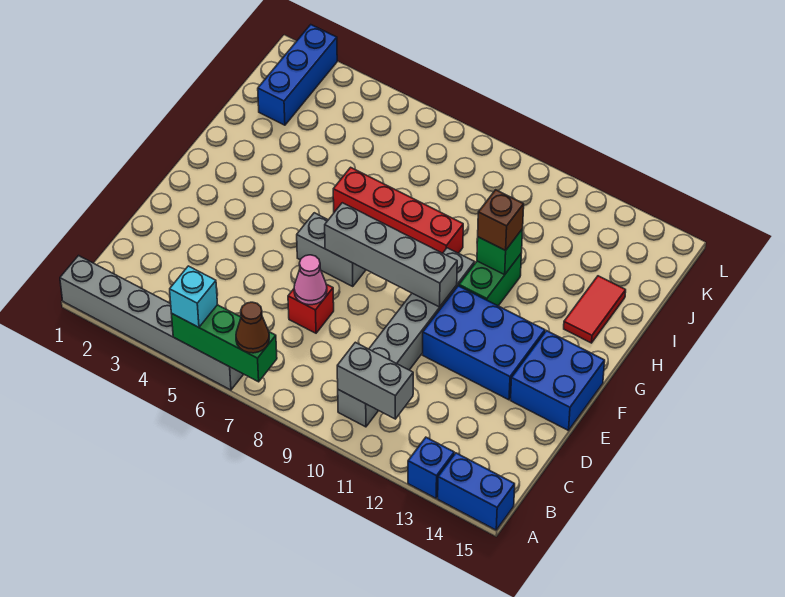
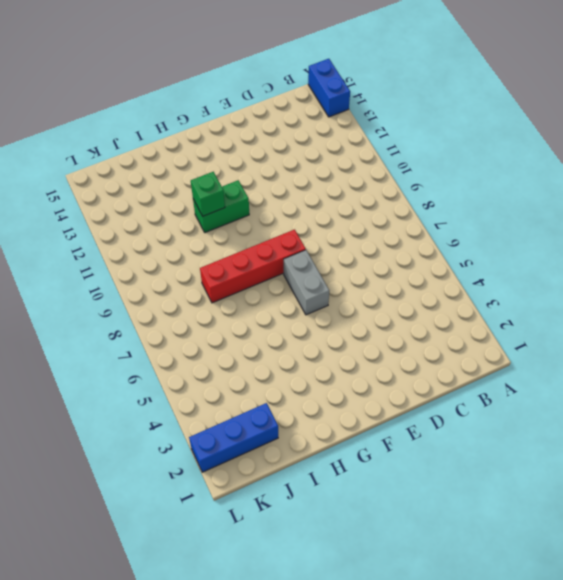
red brick F8:I8 level 1 -> red brick H6:H9 level 1
none -> grey brick A1:A6 level 1
none -> blue brick A13 level 1
none -> grey brick B10:G10 level 1

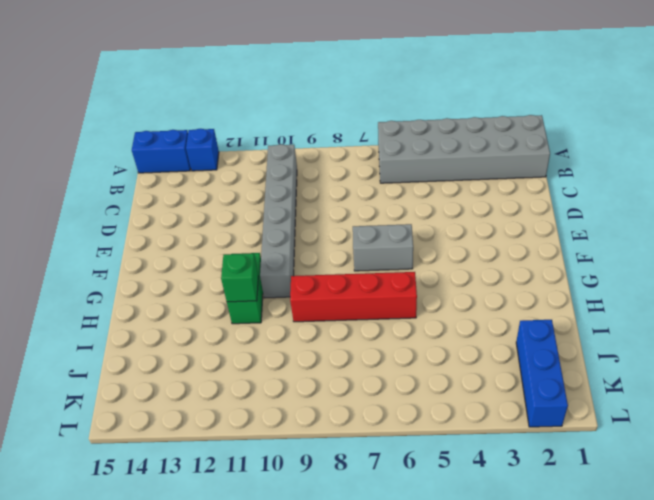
grey brick A1:B6 level 1 -> grey brick A1:A6 level 1
none -> red brick D7 level 1
none -> blue brick E11:F13 level 1
none -> blue brick E14:F15 level 1

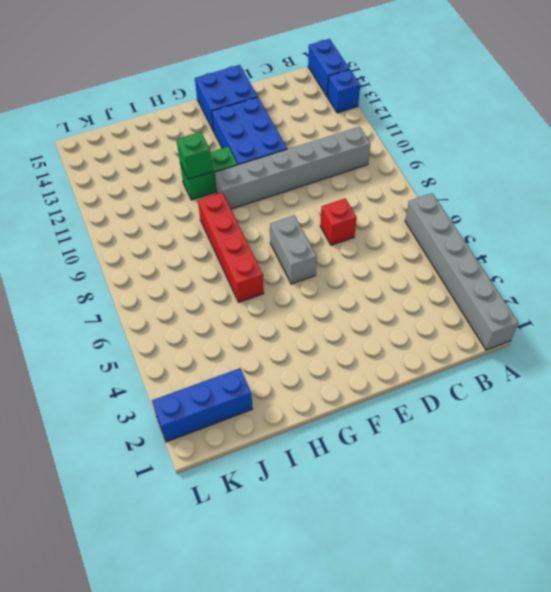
none -> red tile H14:I14 level 1
none -> green brick A5:A7 level 2
none -> grey brick B10:B11 level 2

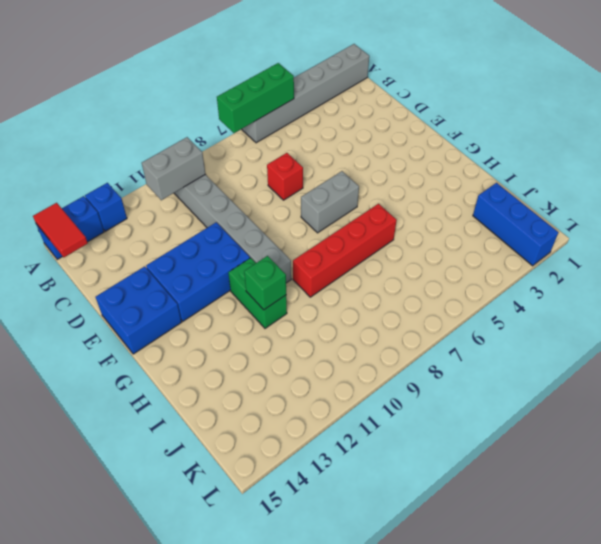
red tile A15:B15 level 2 -> red tile H14:I14 level 1
none -> pink cone D7 level 2
none -> grey brick F7:F10 level 2
none -> cyan brick A5 level 3

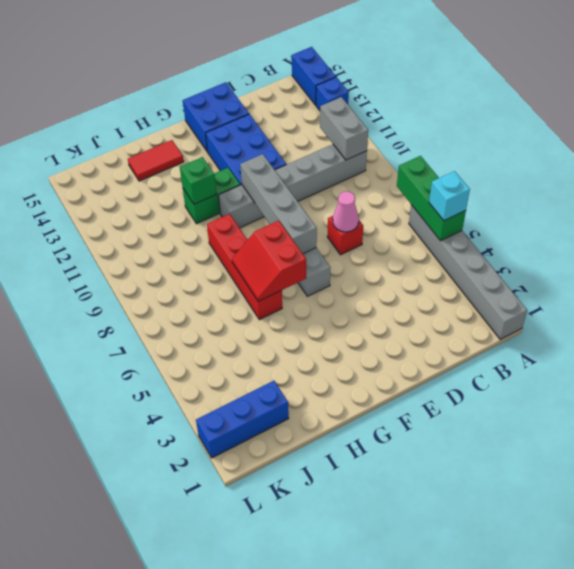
red slope G6:H7 level 2 top G -> none
none -> brown cone A7 level 3
none -> brown brick H11 level 3

